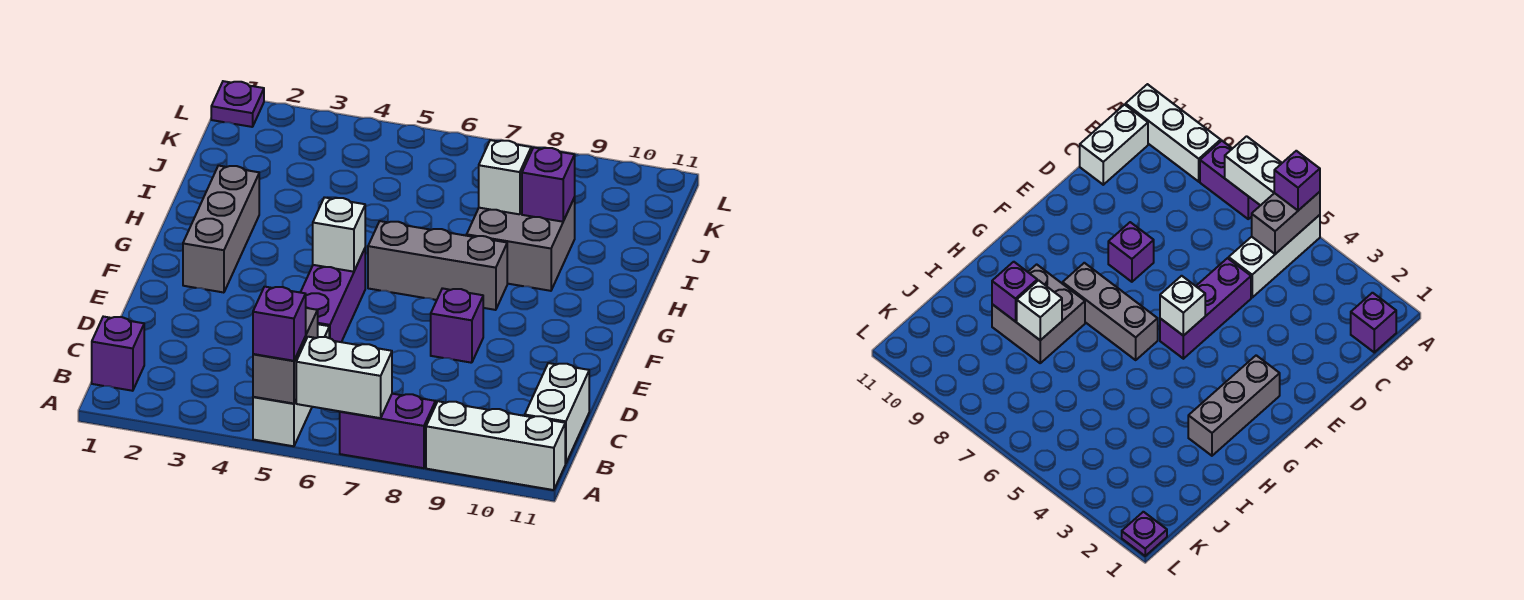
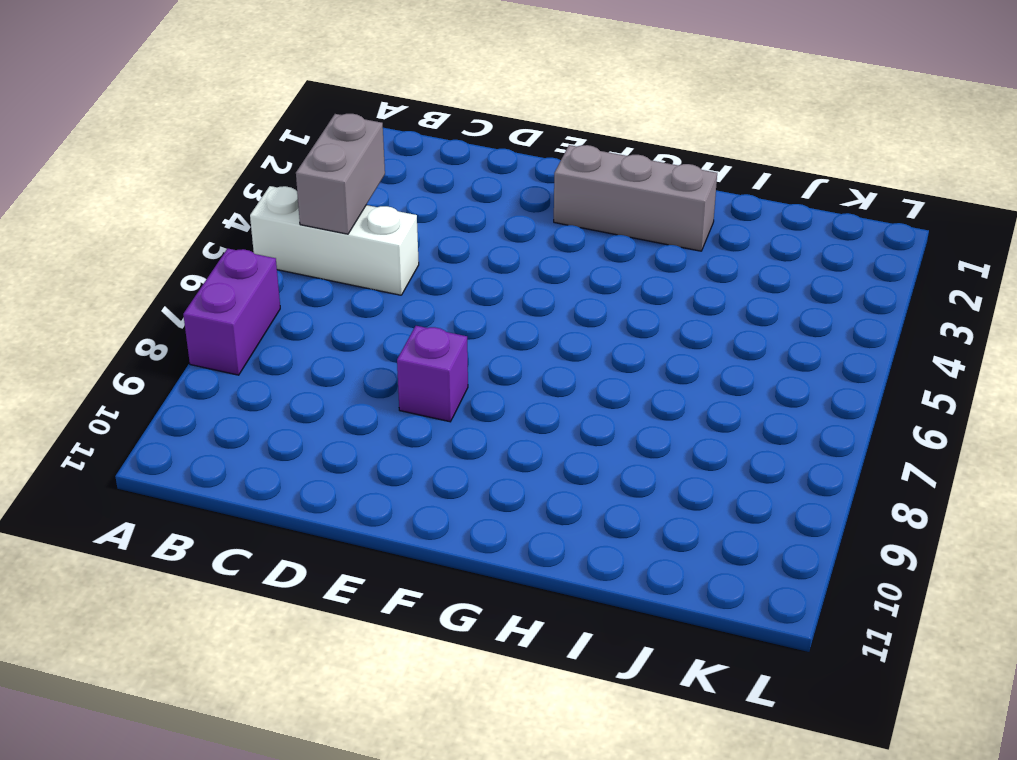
grey brick B4:B5 level 2 -> grey brick A5:B5 level 2
none -> white brick A9:A11 level 1
none -> purple brick B1 level 1
none -> white brick B11:C11 level 1

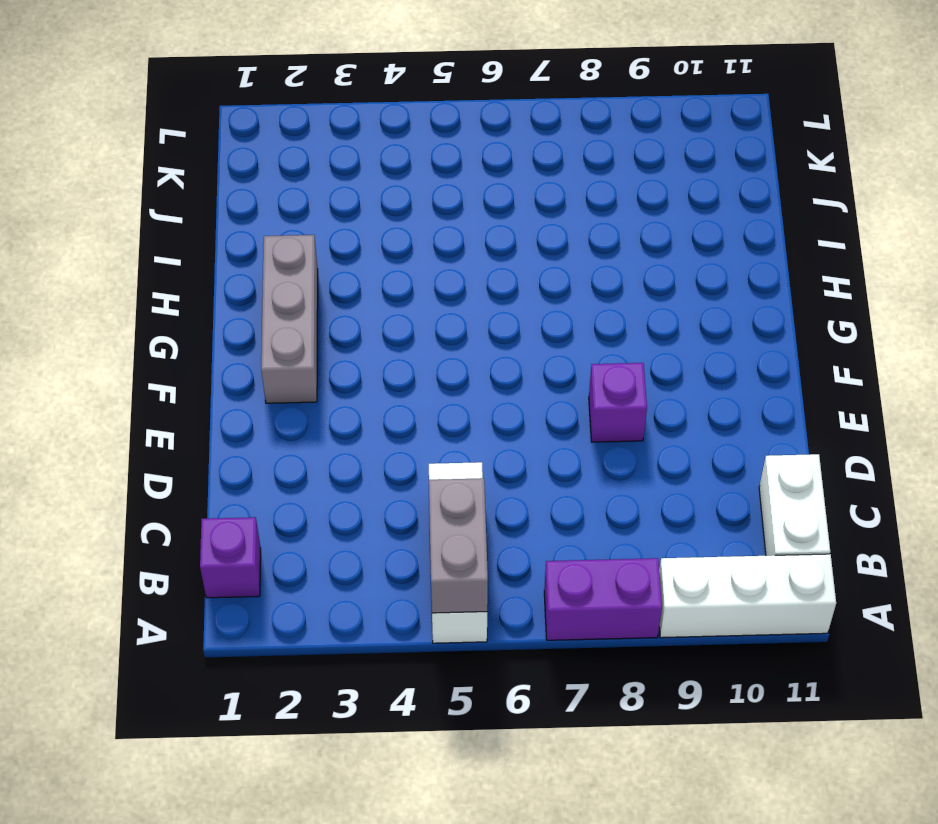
none -> purple brick D5:F5 level 1
none -> grey brick G6:G8 level 1
none -> grey brick H8:I9 level 1

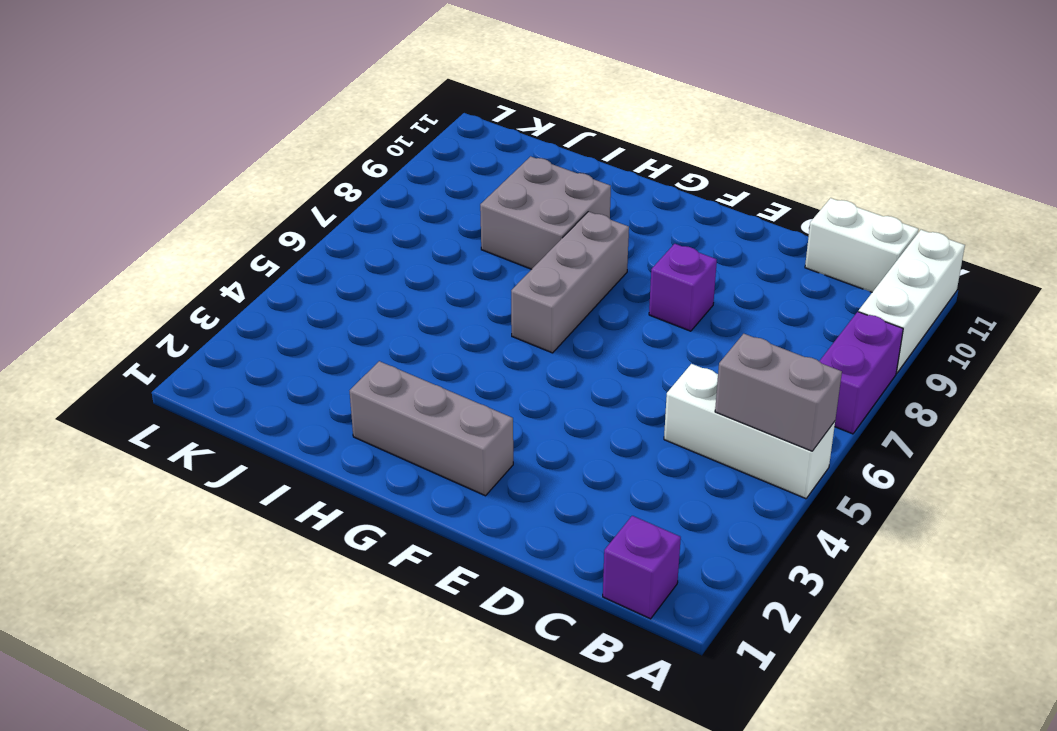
none -> purple brick D5:F5 level 1
none -> purple plate L1 level 1
none -> white brick A6:A7 level 2

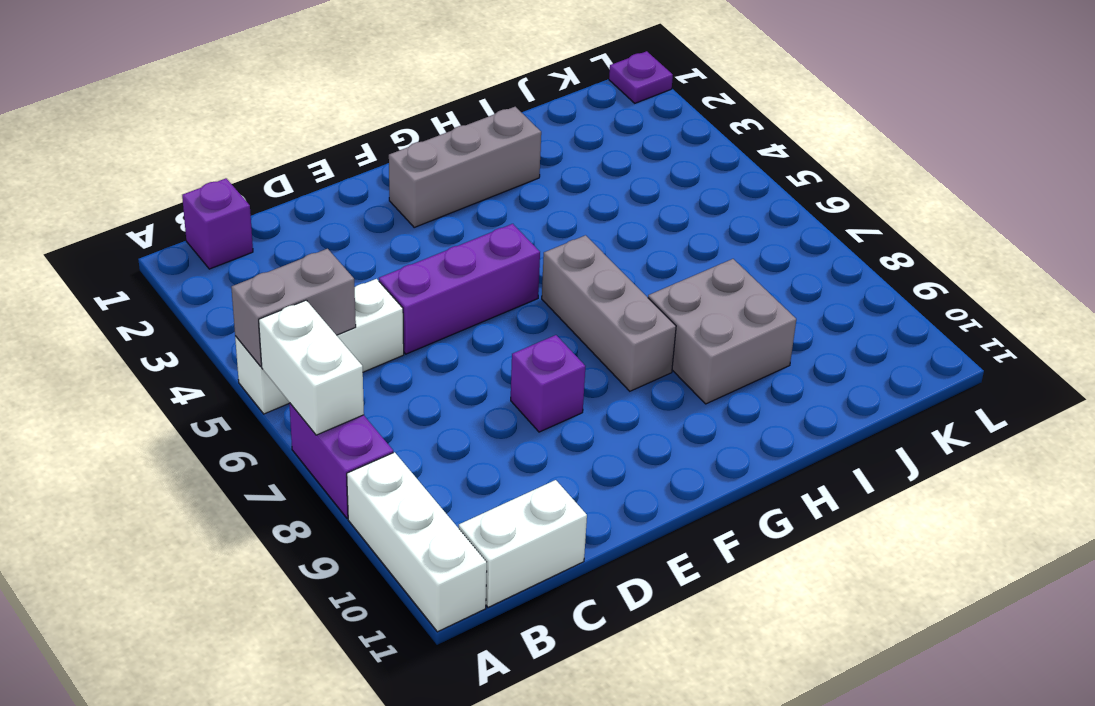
none -> white brick F5 level 2
none -> white brick I8 level 2
none -> purple brick I9 level 2

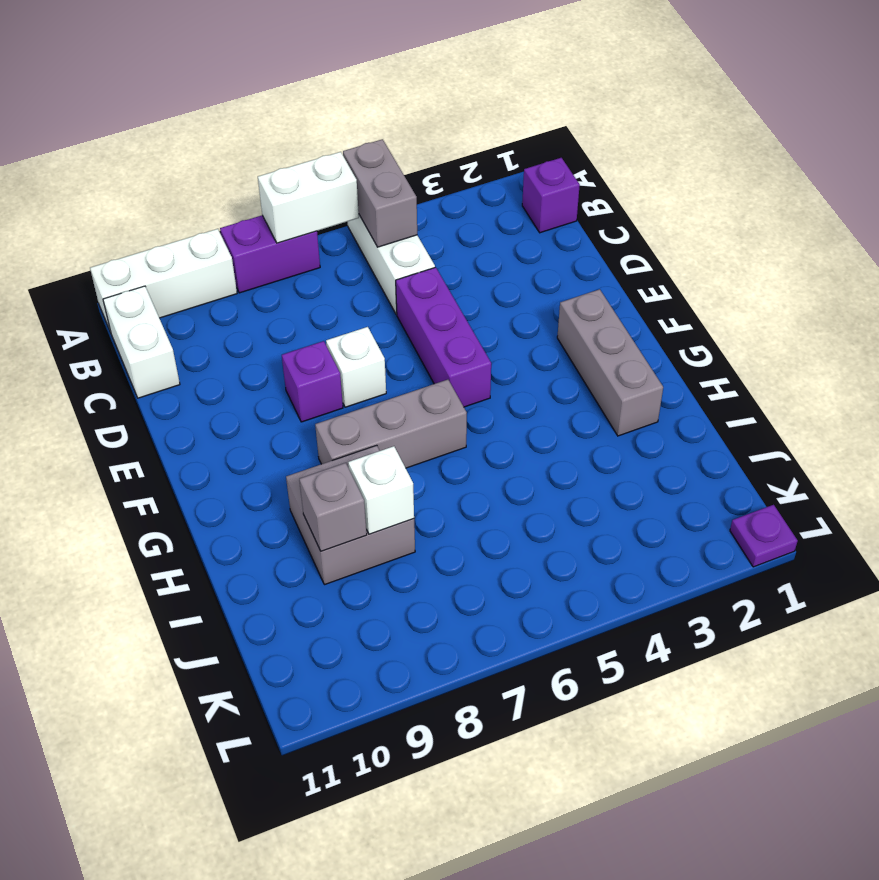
white brick E7 level 1 -> white brick F5 level 2
grey brick I9 level 2 -> purple brick I9 level 2
none -> purple brick A5 level 3

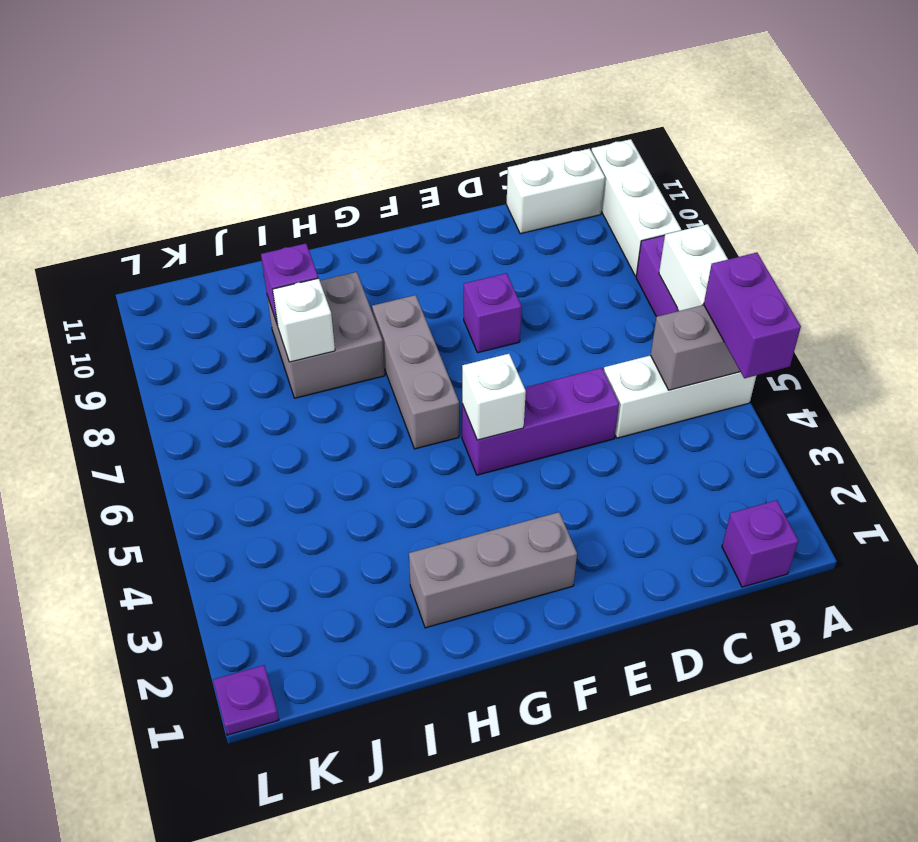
purple brick A4:A5 level 3 -> purple brick A5 level 3

